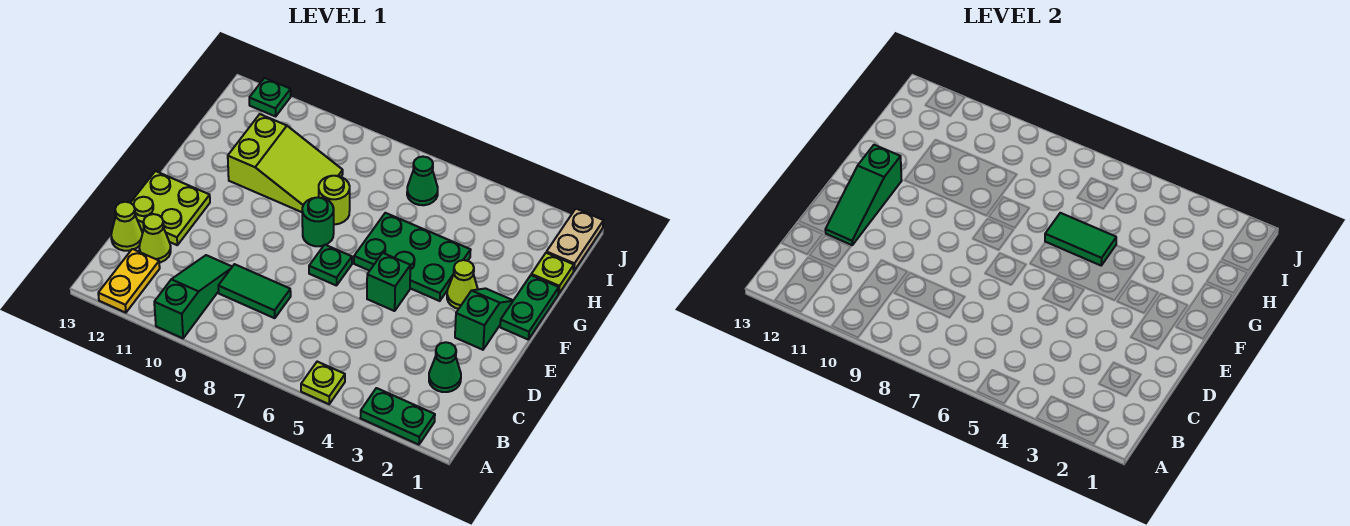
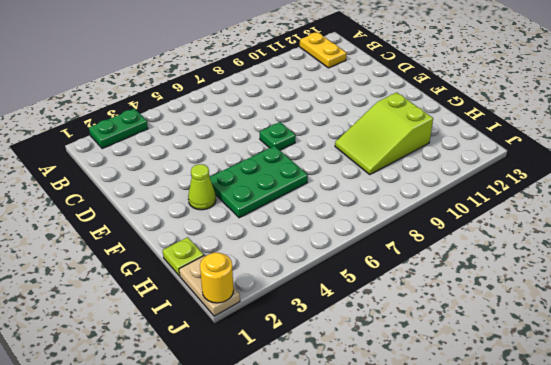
yellow round brick J1 level 2 -> none
none -> lime plate A5 level 1
none -> green slope A10:C10 level 1 top A
none -> green cone C2 level 1

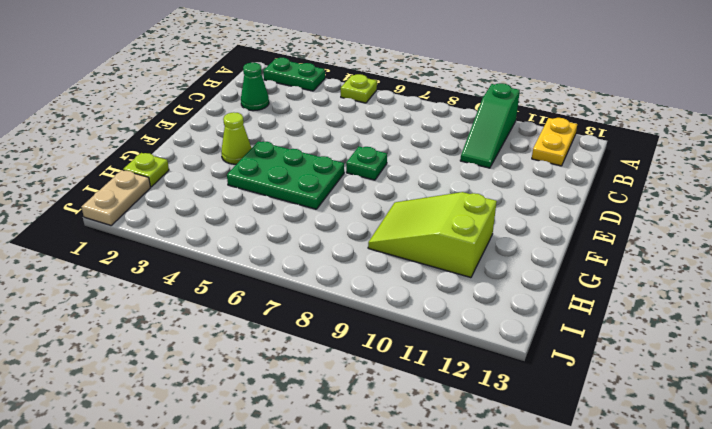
none -> green tile C8:C9 level 1
none -> lime cone C12 level 1
none -> lime cone C13 level 1

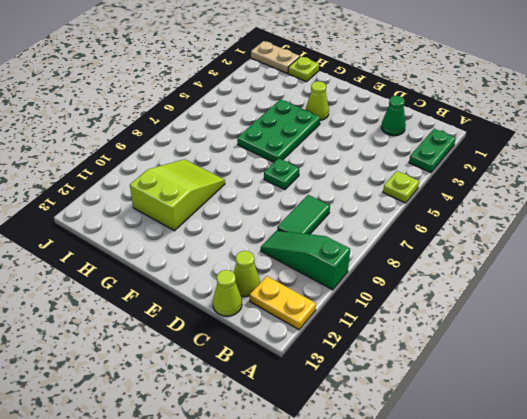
none -> lime plate D12:E13 level 1
none -> green slope E2:F2 level 1 top E
none -> green brick E5 level 1

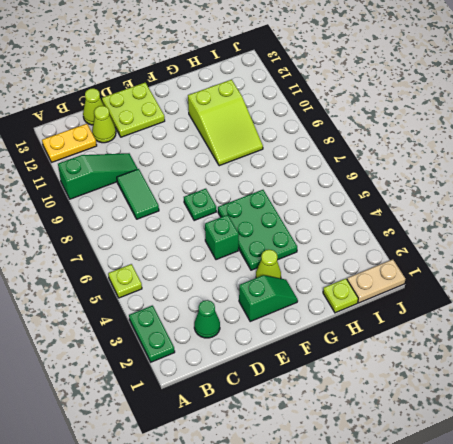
none -> green plate F1:G1 level 1
none -> green round brick F8 level 1
none -> lime round brick G8 level 1

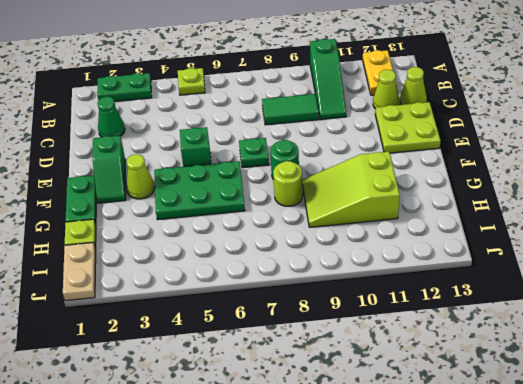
none -> green cone I6 level 1
none -> green plate J12 level 1
none -> green slope D12:F12 level 2 top F

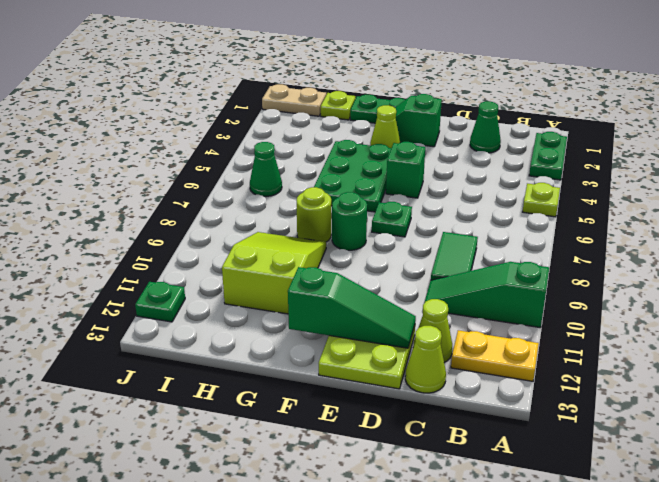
none -> green tile G5:G6 level 2

